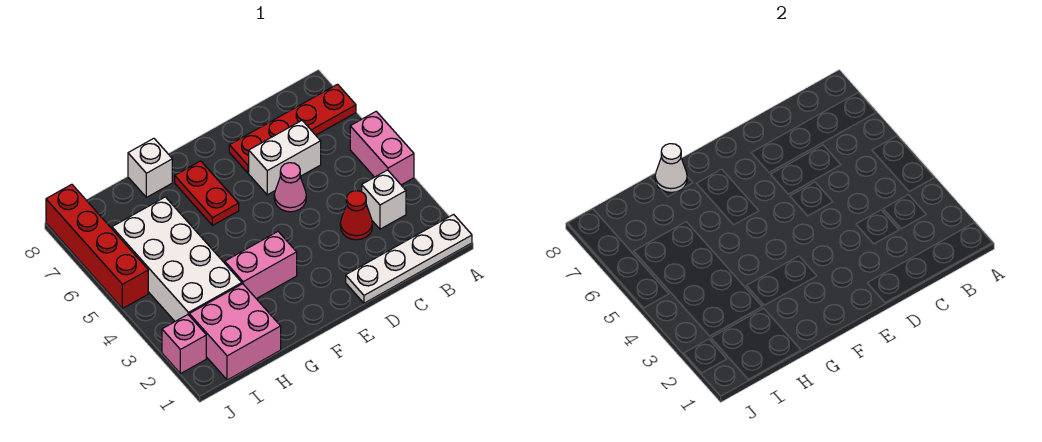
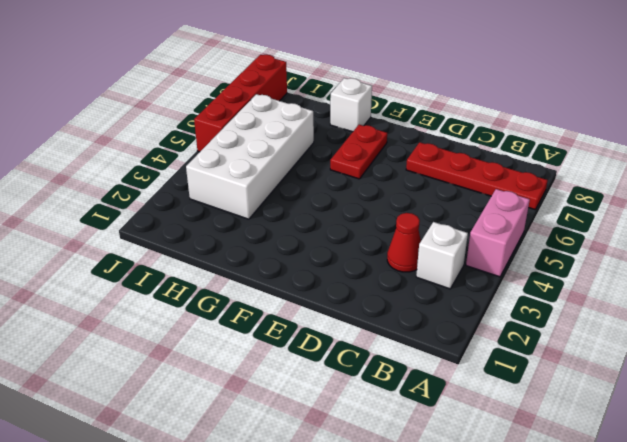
none -> white plate A1:D1 level 1
none -> white brick C6:D6 level 1
none -> pink cone D5 level 1

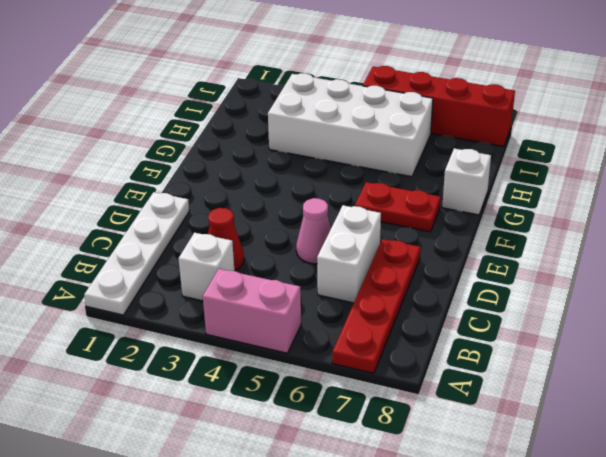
none -> pink brick F3:G3 level 1
none -> pink brick H1:I2 level 1
none -> pink brick J2 level 1

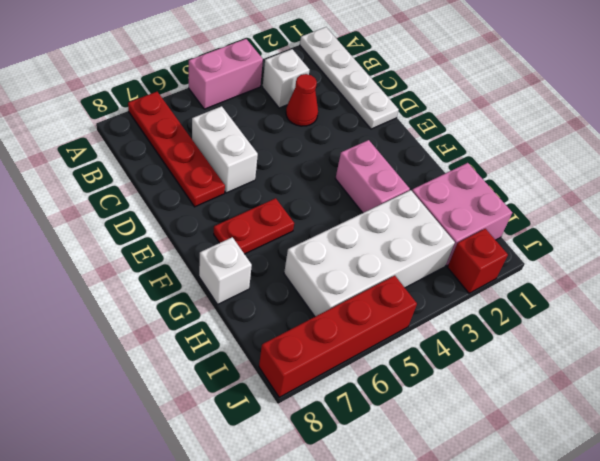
red brick J2 level 1 -> pink brick J2 level 1
none -> pink cone D5 level 1
none -> white cone G8 level 2

